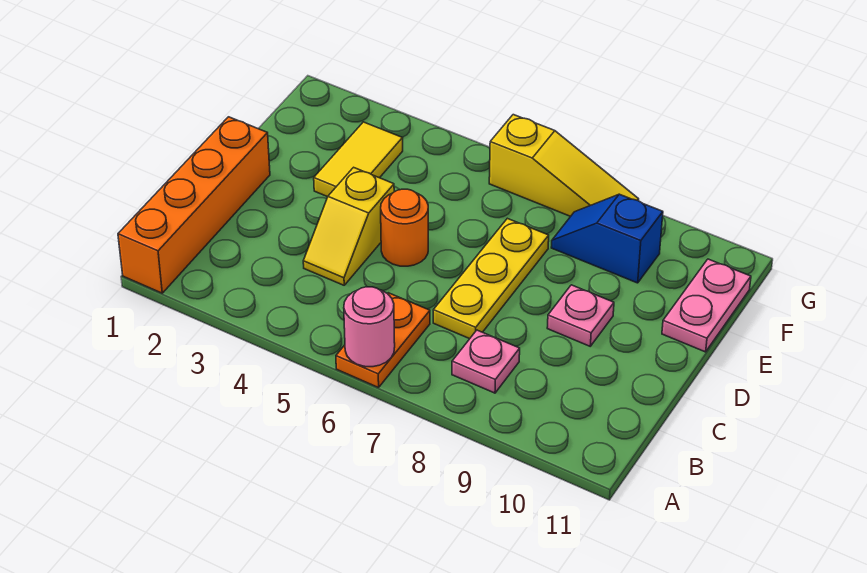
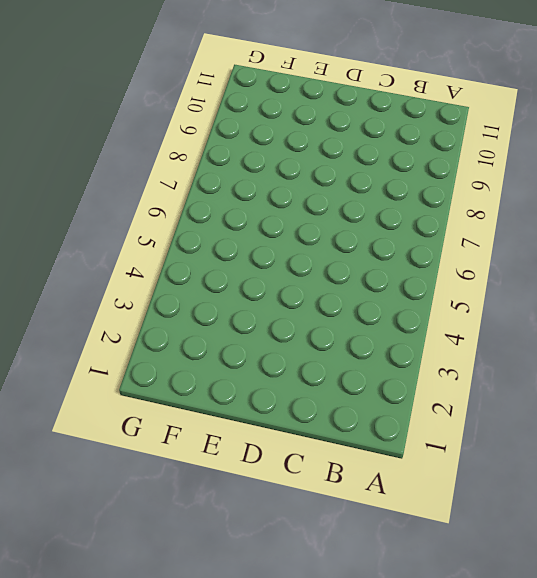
none -> orange brick A1:D1 level 1
none -> orange plate A6:B6 level 1
none -> pink plate B8 level 1

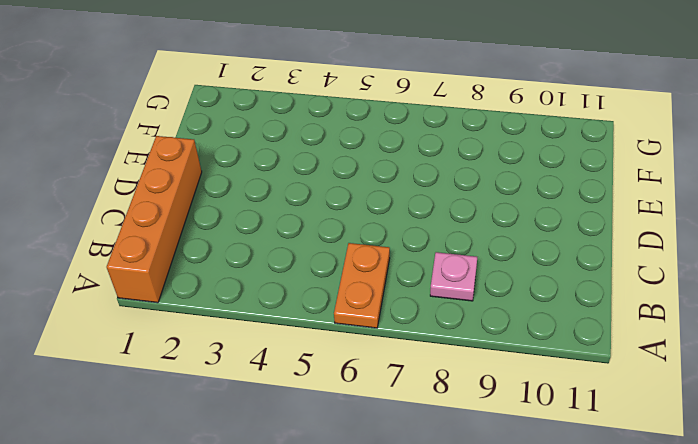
none -> yellow slope C4:D4 level 1 top D
none -> yellow plate C7:E7 level 1
none -> orange round brick D5 level 1

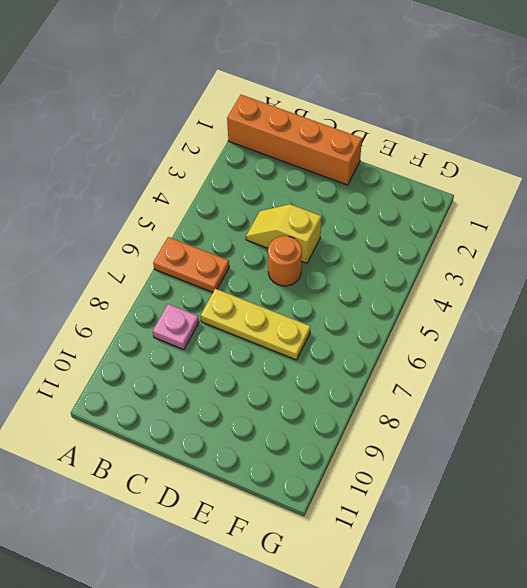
none -> pink plate D9 level 1
none -> yellow tile E3:F3 level 1
none -> pink plate E11:F11 level 1

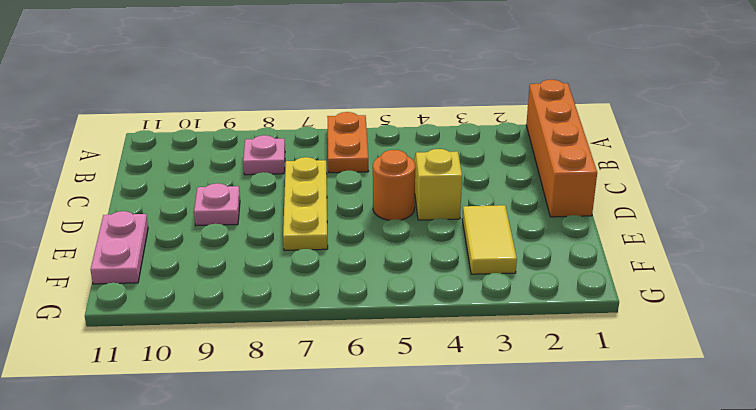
none -> blue slope F8:F9 level 1 top 9
none -> yellow slope G6:G8 level 1 top 6
none -> pink round brick A6 level 2

